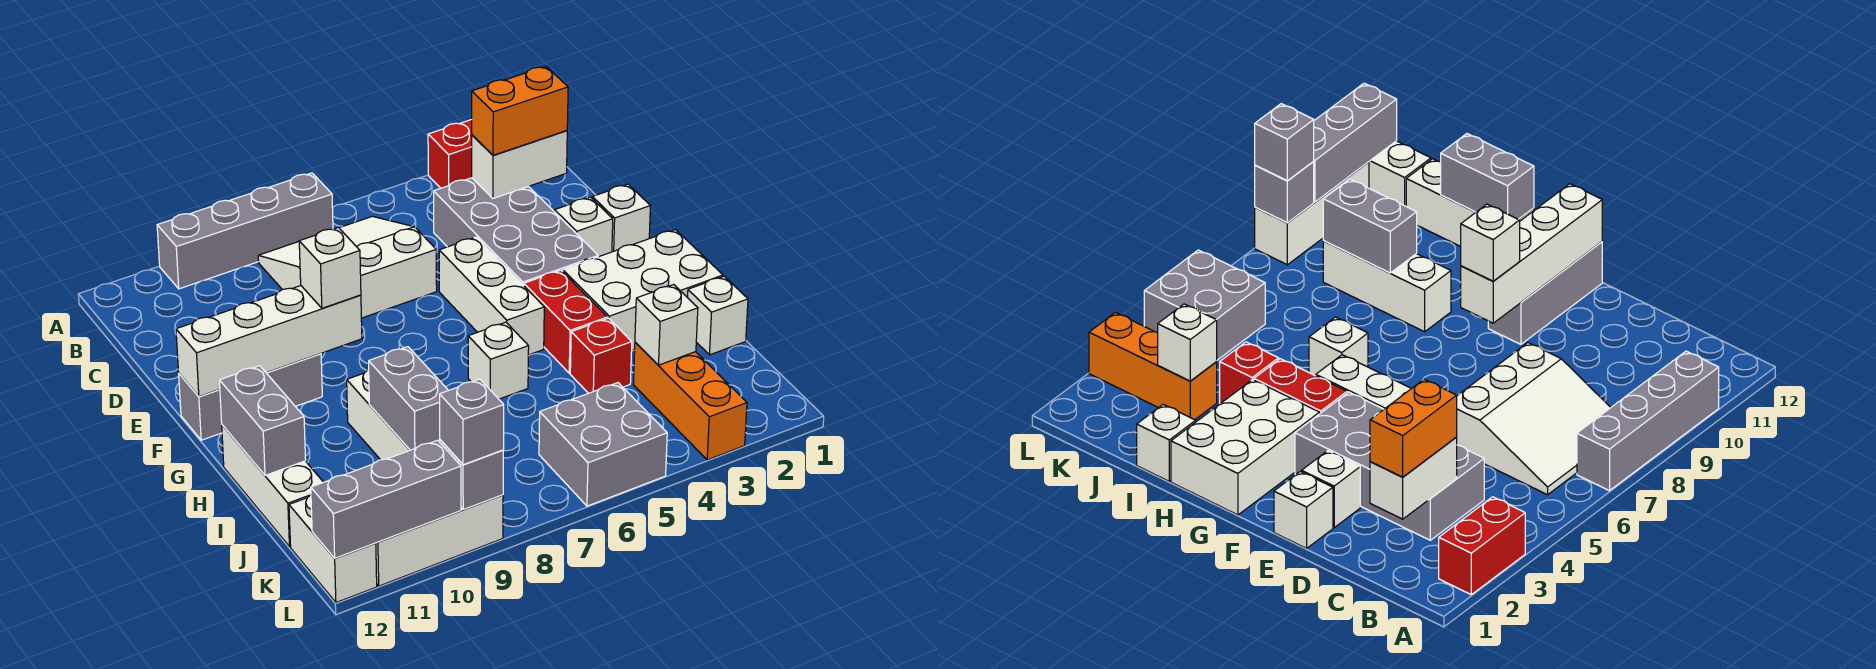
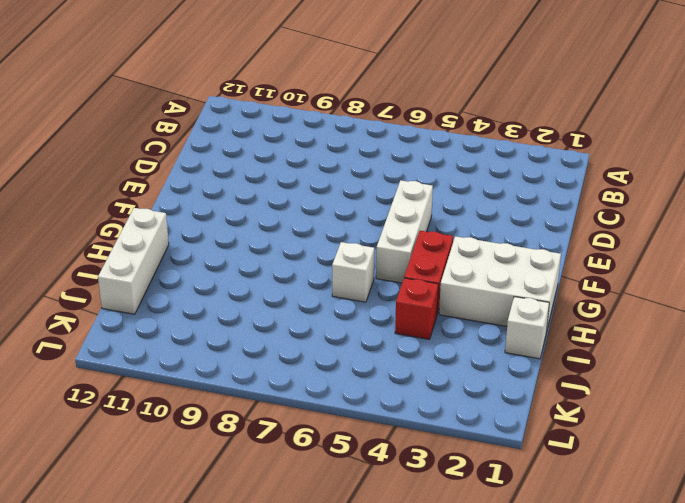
none -> red brick A2:A3 level 1
none -> grey brick A7:A10 level 1
none -> white slope B6:D8 level 1 top D

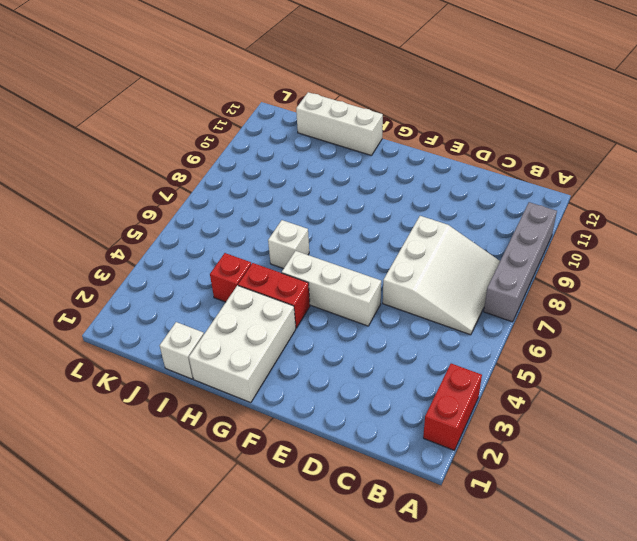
none -> grey brick C3:F4 level 1
none -> white brick E1 level 1
none -> white brick E2 level 1

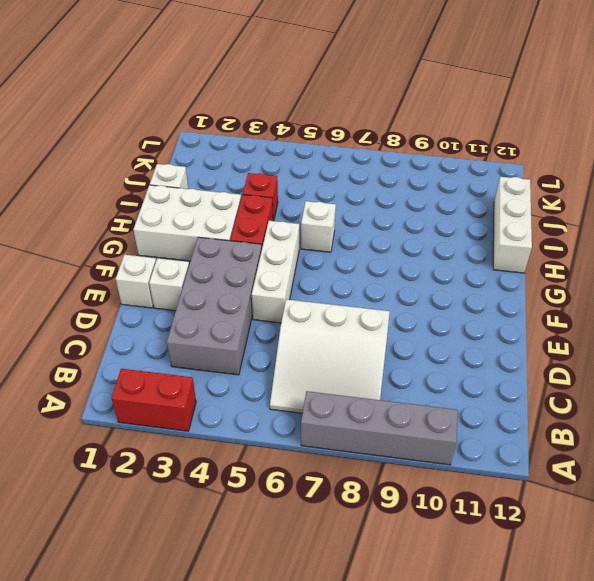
none -> grey brick F10:F12 level 1
none -> white brick H9:J9 level 1
none -> orange brick J3:L3 level 1

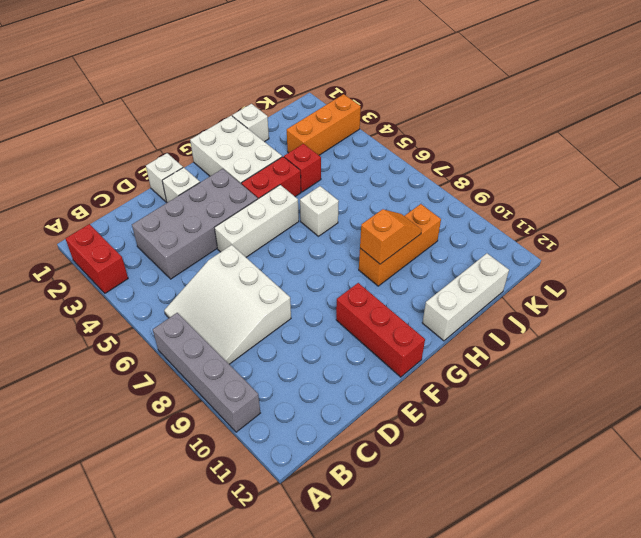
red brick F10:F12 level 1 -> grey brick F10:F12 level 1
orange brick H9:J9 level 1 -> white brick H9:J9 level 1
orange slope H9:I9 level 2 top H -> grey brick I9:J9 level 2
none -> grey brick K5:L6 level 1
none -> white brick K12:L12 level 1
none -> white brick L9:L11 level 1

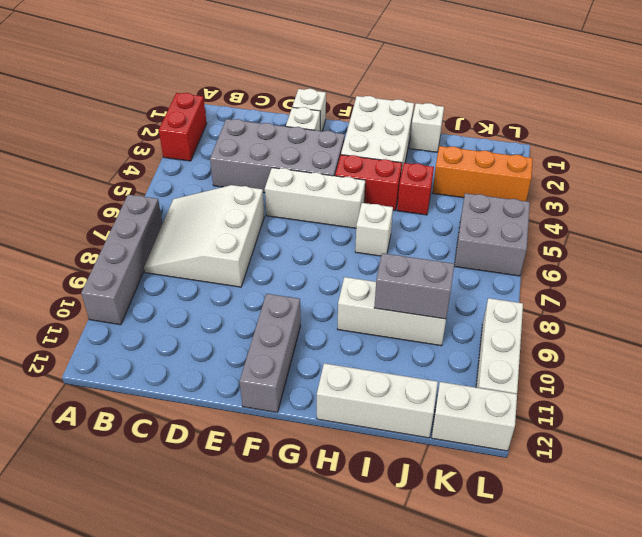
none -> white brick C2:C3 level 2
none -> white brick F9:F12 level 2
none -> grey brick H12:I12 level 2

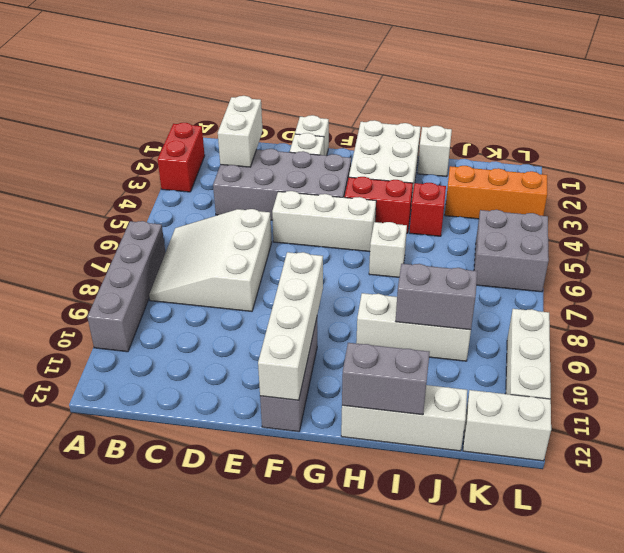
none -> white brick J3 level 2
none -> grey brick L9 level 2
none -> grey brick L10:L12 level 2

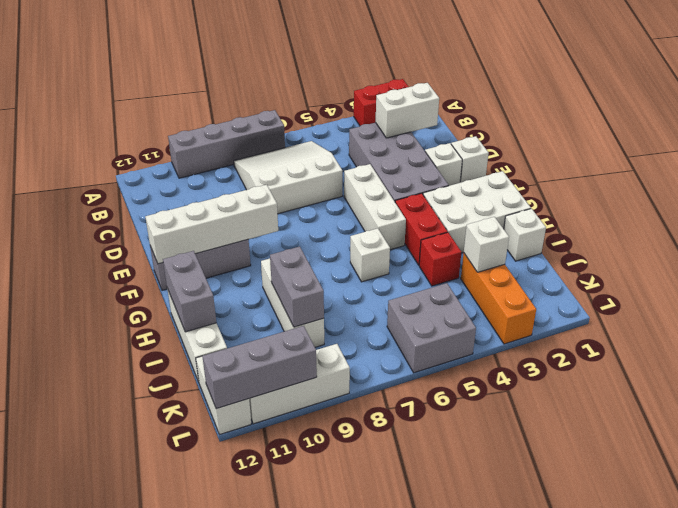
none -> grey brick L9 level 2
none -> orange brick C2:C3 level 3
none -> white brick F9 level 3

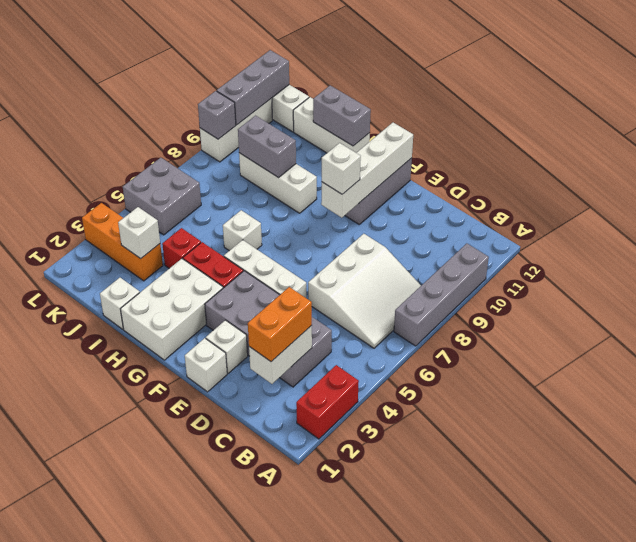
none -> grey brick L9 level 3

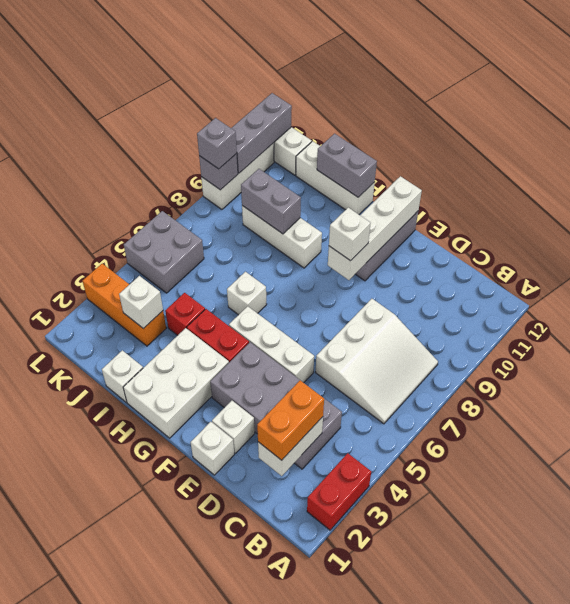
none -> grey brick A7:A10 level 1

